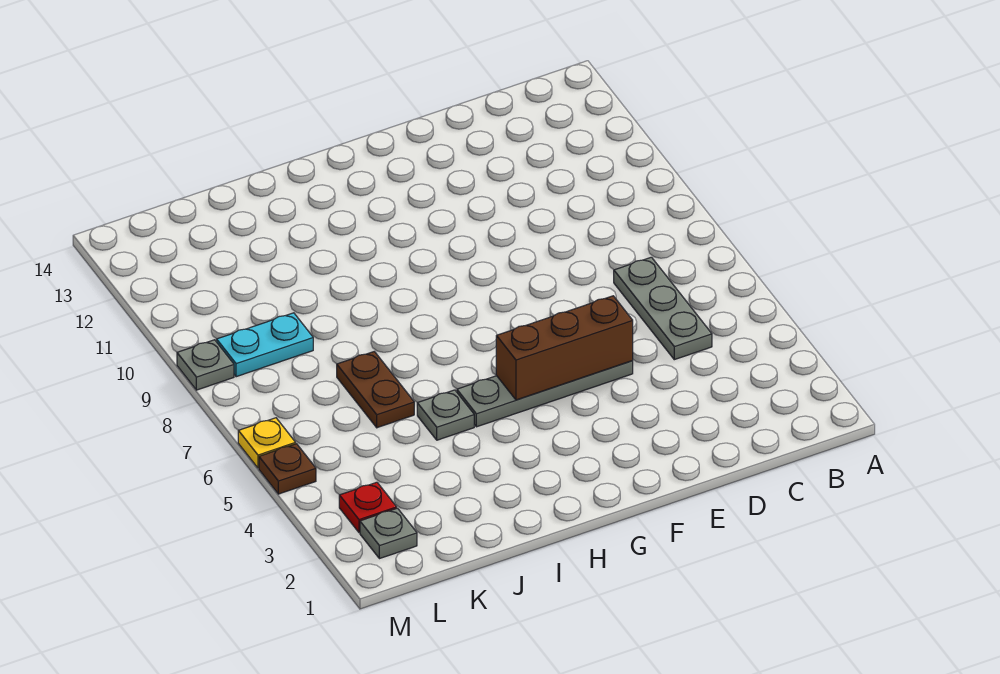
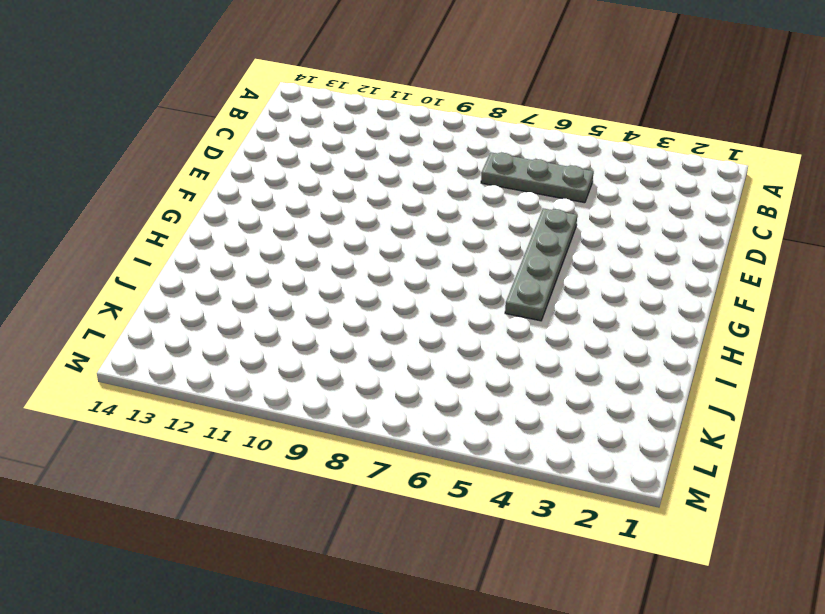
none -> grey plate I5 level 1
none -> brown plate J6:J7 level 1

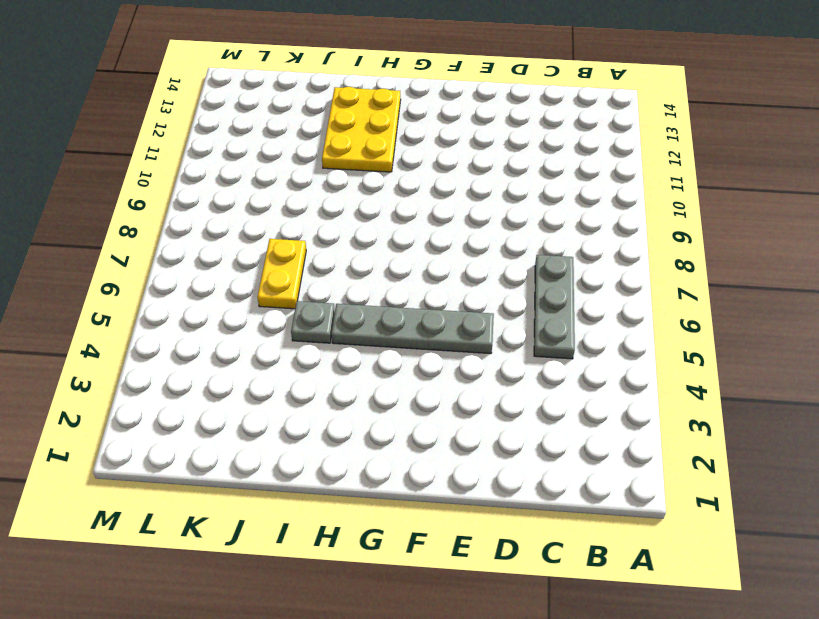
yellow plate H11:I13 level 1 -> none
yellow plate J6:J7 level 1 -> brown plate J6:J7 level 1
none -> cyan plate K9:L9 level 1
none -> grey plate L2 level 1

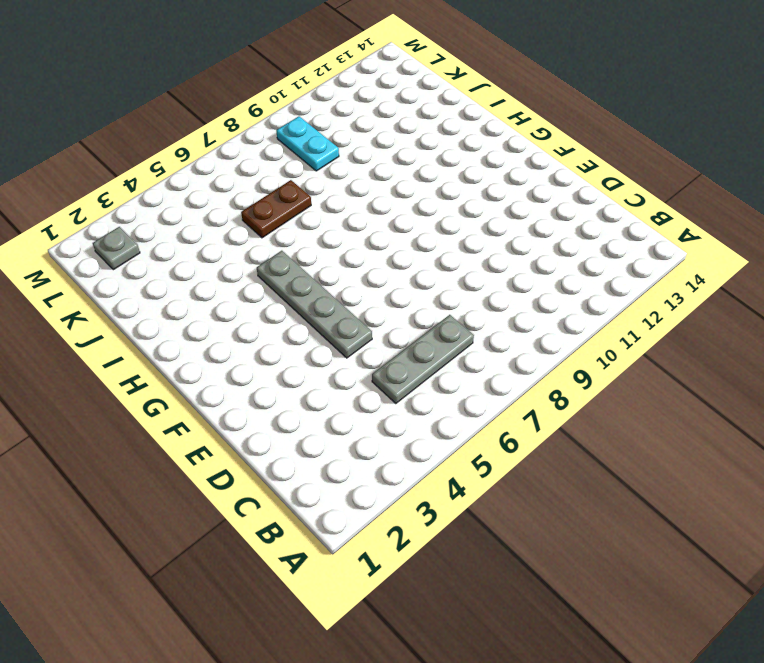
none -> grey plate I5 level 1
none -> red plate L3 level 1

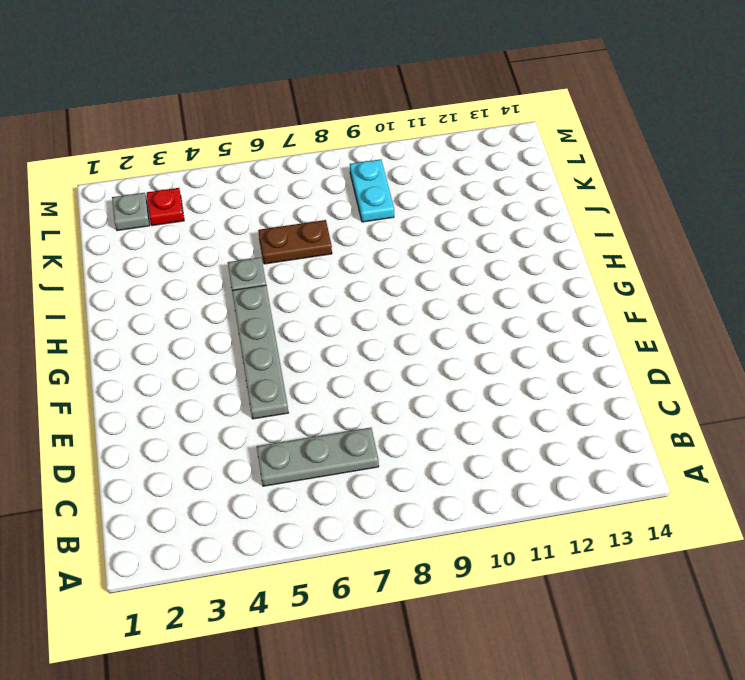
none -> brown plate M5 level 1
none -> yellow plate M6 level 1

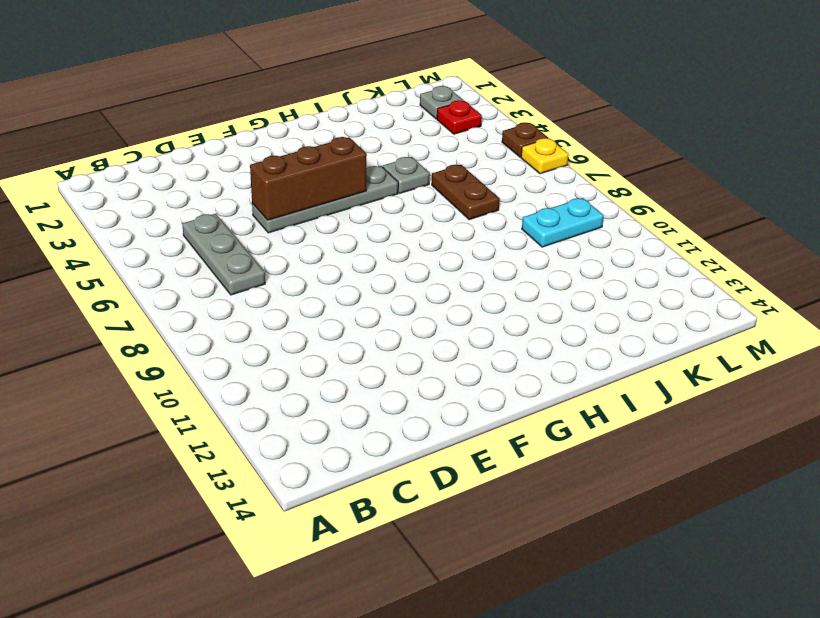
none -> grey plate M9 level 1

